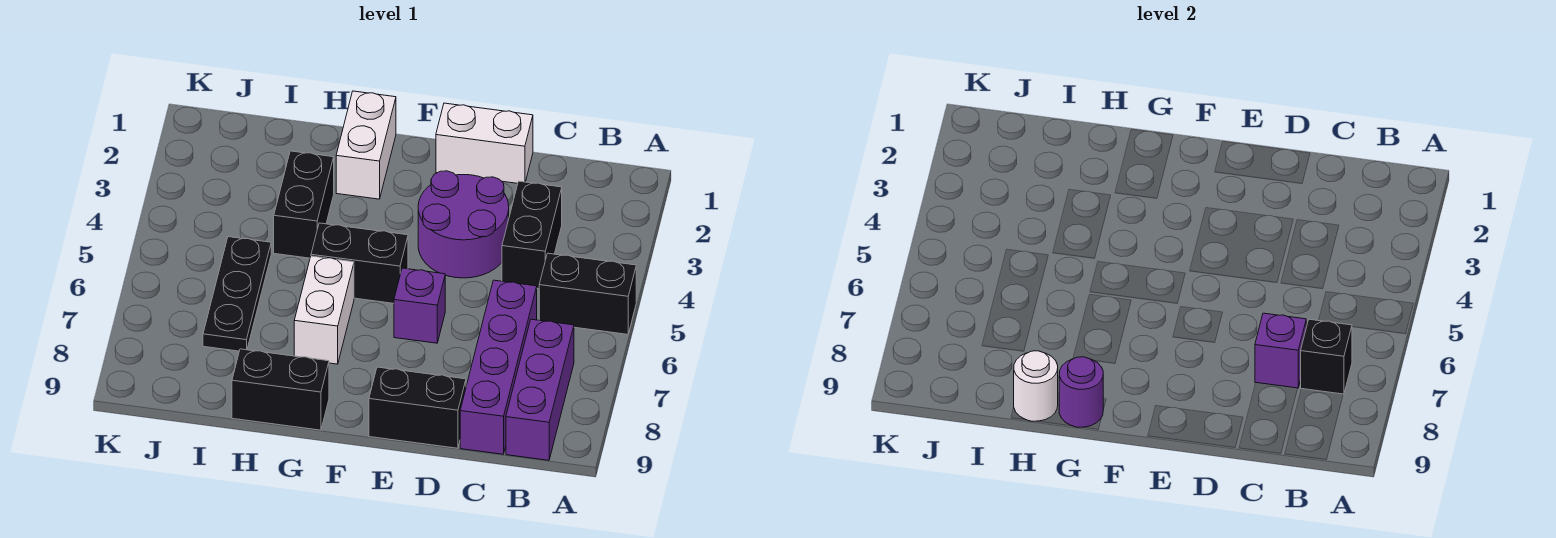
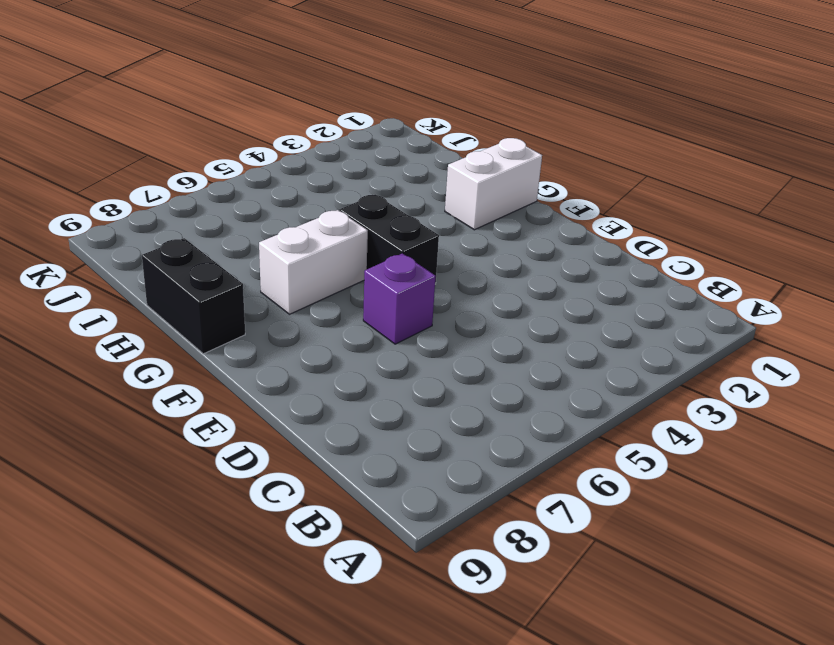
none -> black brick A5:B5 level 1
none -> purple brick B7:B9 level 1
none -> black brick C3:C4 level 1

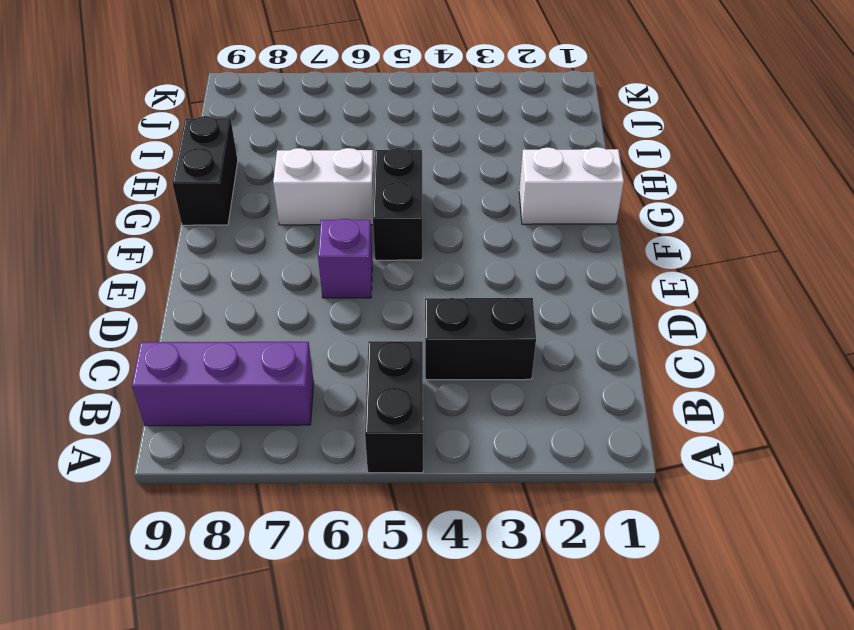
none -> purple brick C6:C9 level 1
none -> white brick D1:E1 level 1
none -> purple round brick D3:E4 level 1

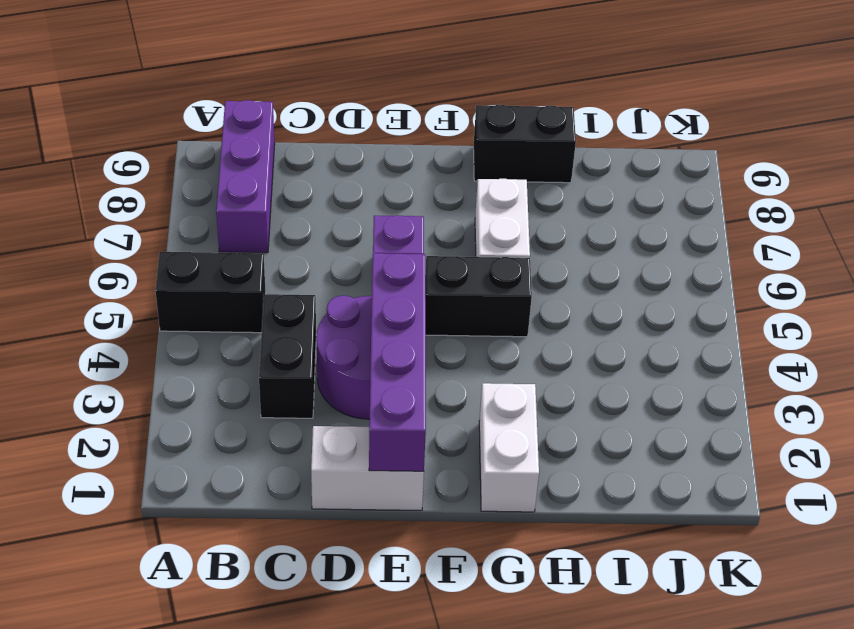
purple brick E1:E4 level 2 -> purple brick C6:C9 level 1
none -> black brick D9:E9 level 1
none -> black brick H3:H4 level 1
none -> black plate I5:I7 level 1

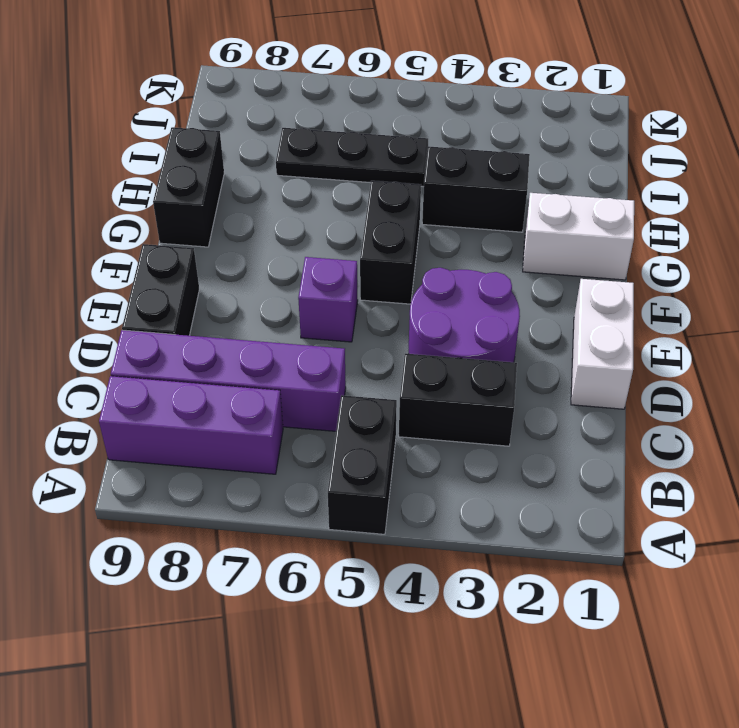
none -> white brick G6:G7 level 1
none -> black brick B7 level 2
none -> purple brick C7 level 2

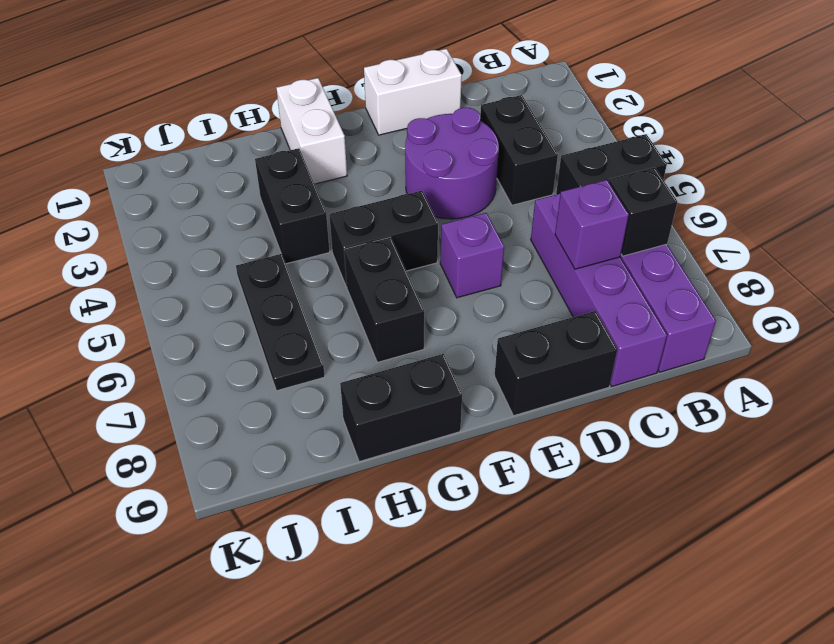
black brick G6:G7 level 1 -> white brick G6:G7 level 1
none -> purple round brick G9 level 2
none -> white round brick H9 level 2

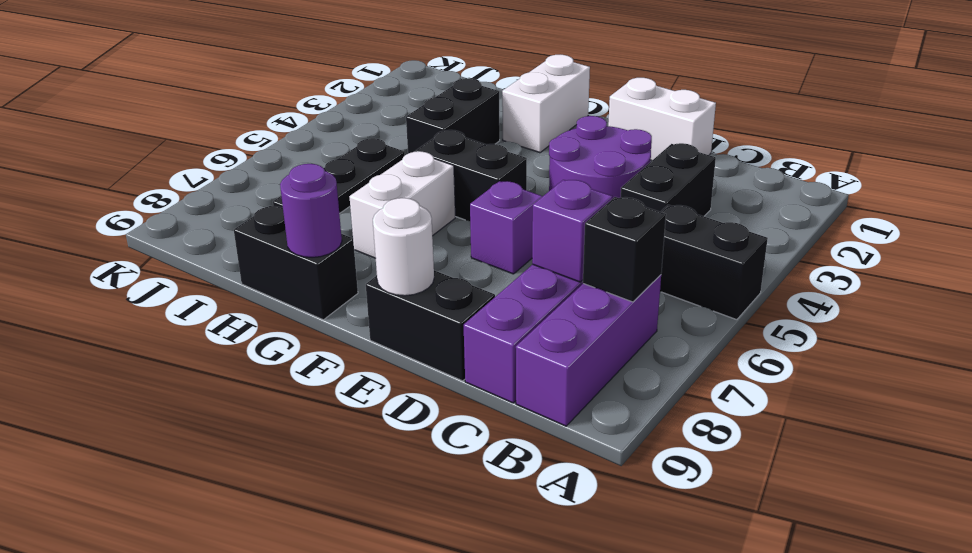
white round brick E9 level 2 -> white round brick H9 level 2

